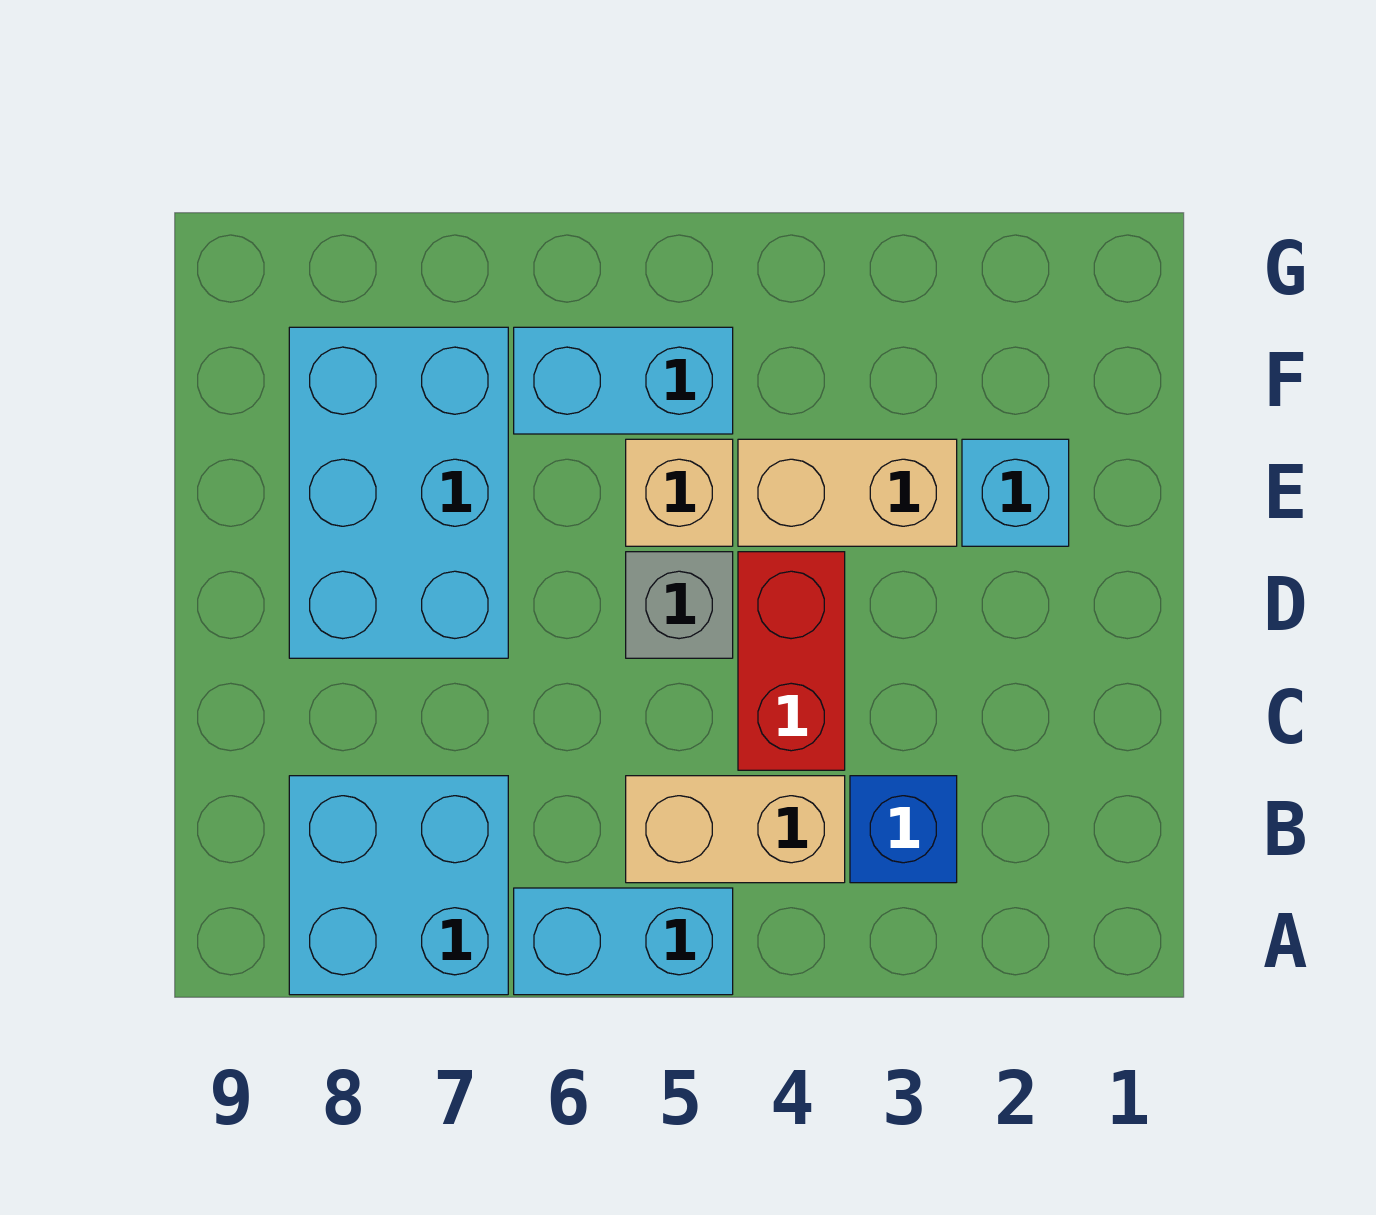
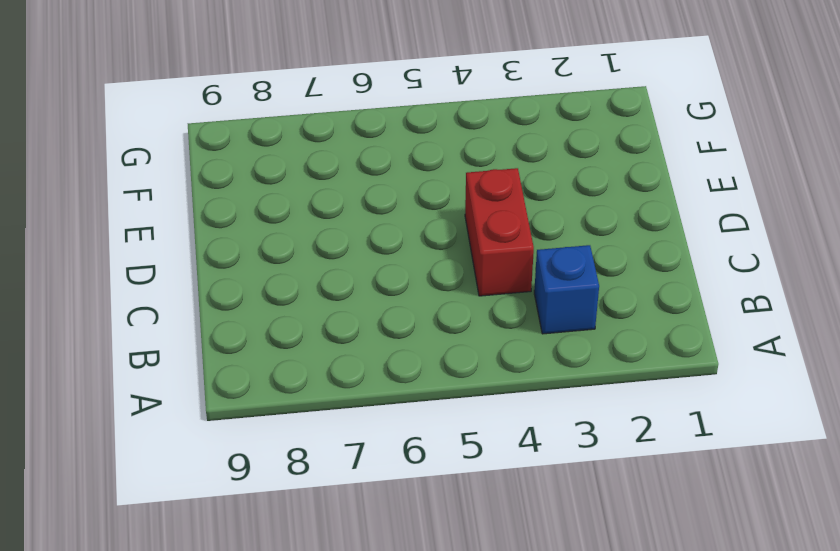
none -> cyan brick A5:A6 level 1
none -> cyan brick A7:B8 level 1

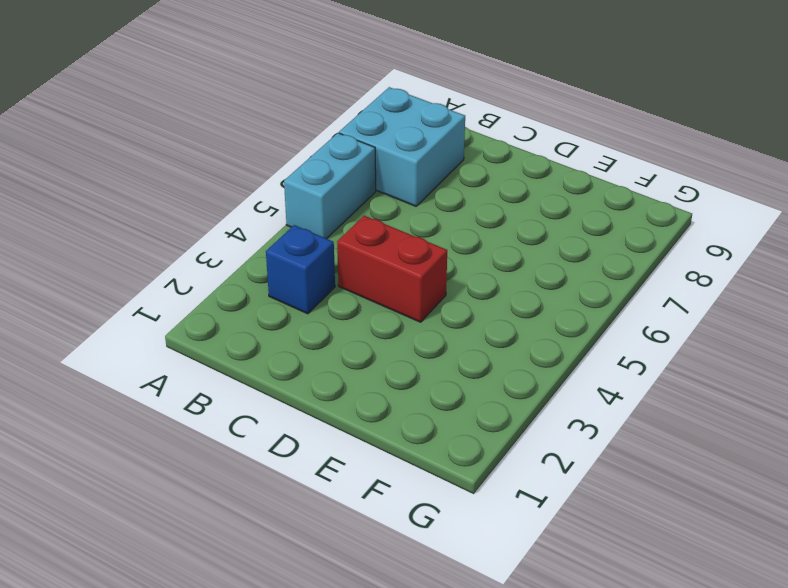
none -> tan brick B4:B5 level 1
none -> grey brick D5 level 1

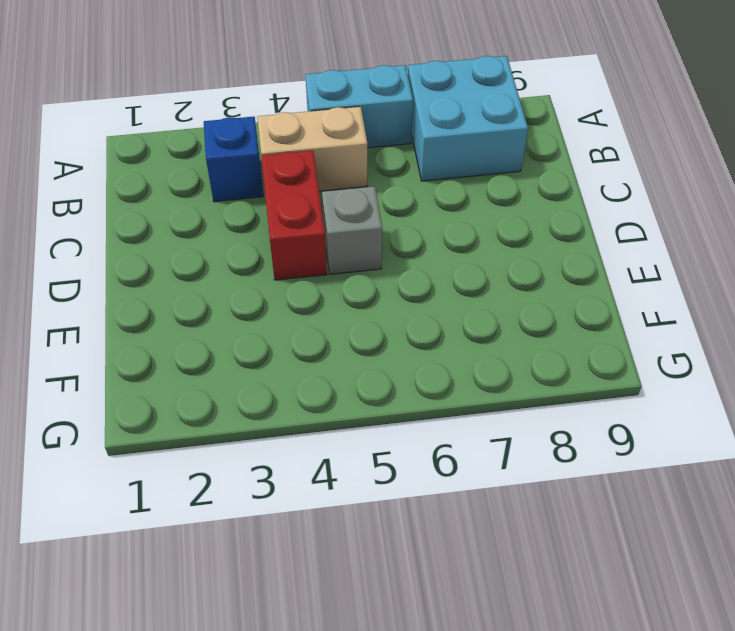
none -> cyan brick D7:F8 level 1
none -> cyan brick E2 level 1

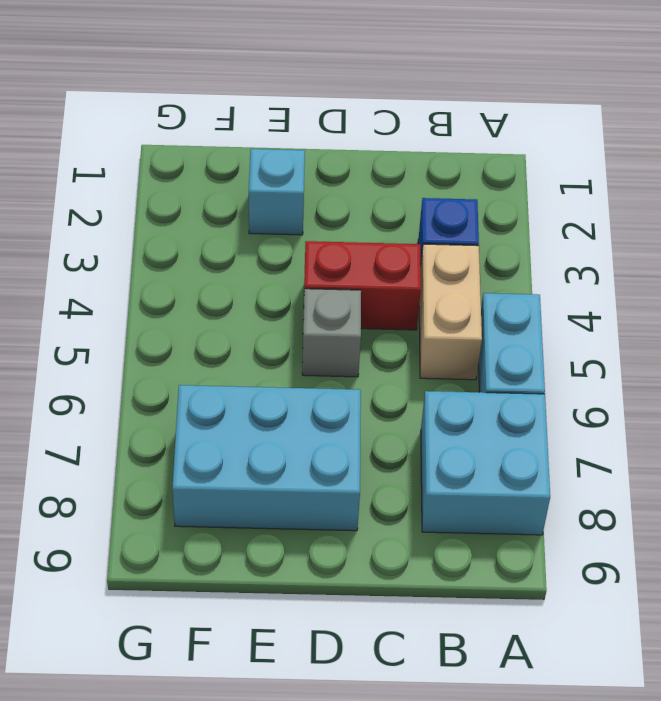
none -> tan brick E3:E4 level 1
none -> tan brick E5 level 1

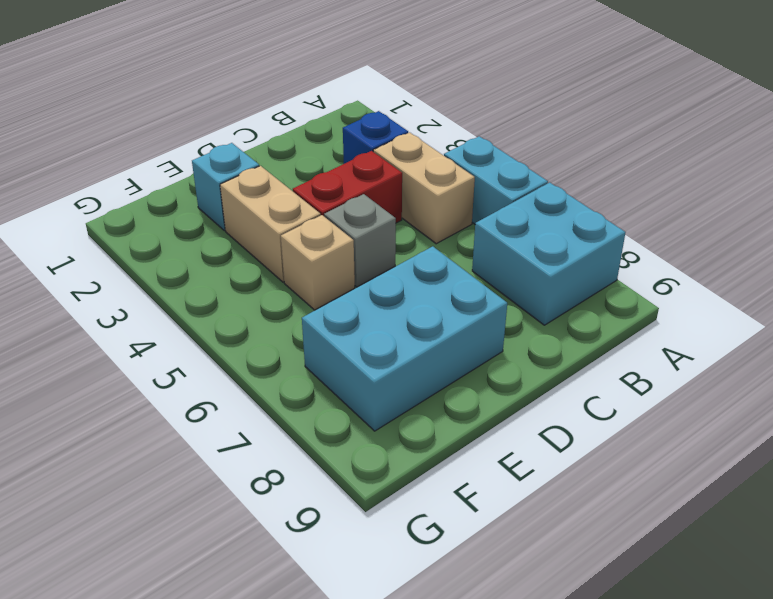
none -> cyan brick F5:F6 level 1

